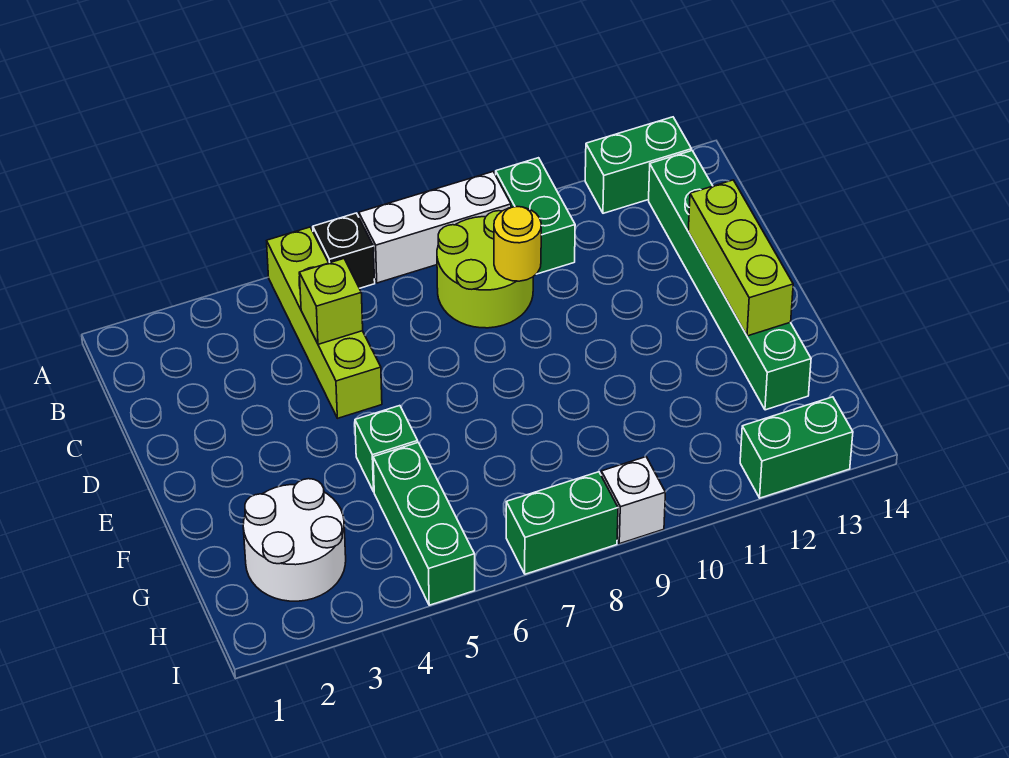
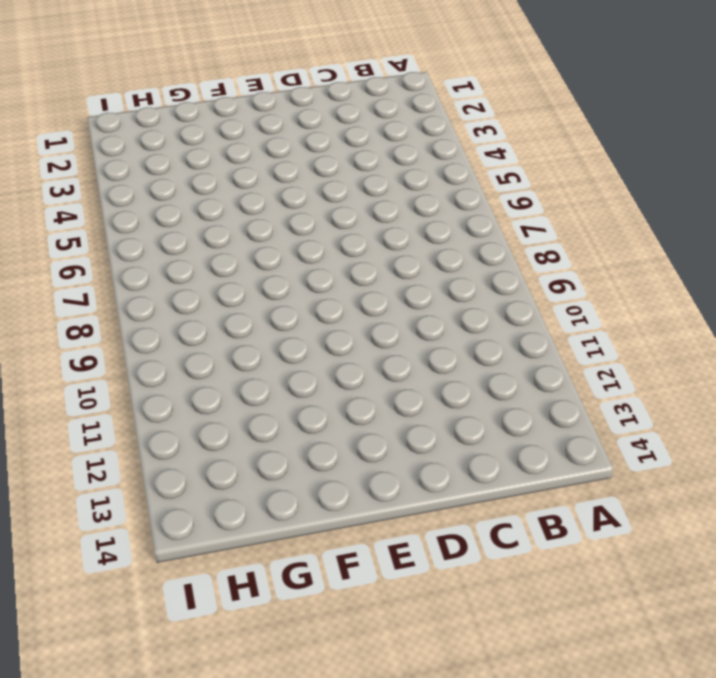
none -> lime brick A5:D5 level 1
none -> black brick A6 level 1
none -> white brick A7:A9 level 1

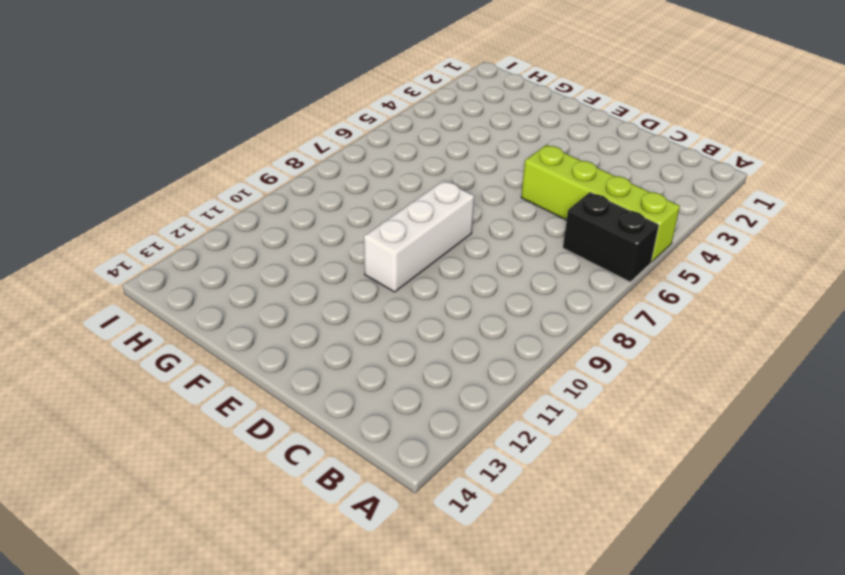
black brick A6:B6 level 1 -> black brick A6 level 1
white brick E8:E10 level 1 -> white brick A7:A9 level 1
none -> green brick A10:B10 level 1
none -> green brick A12:A13 level 1
none -> lime round brick B8:C9 level 1

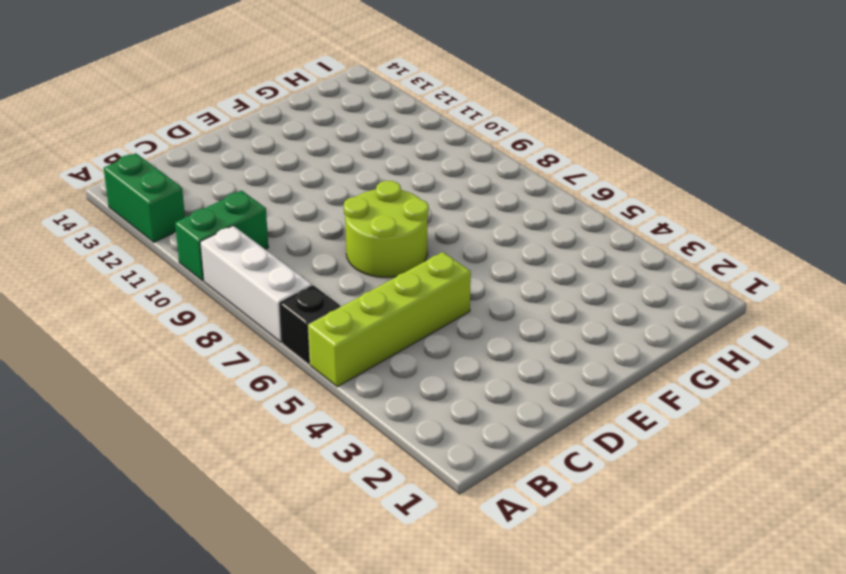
lime round brick D7:E8 level 1 -> lime round brick B8:C9 level 1
none -> green brick B13:G13 level 1
none -> green brick F5 level 1
none -> white round brick G2:H3 level 1

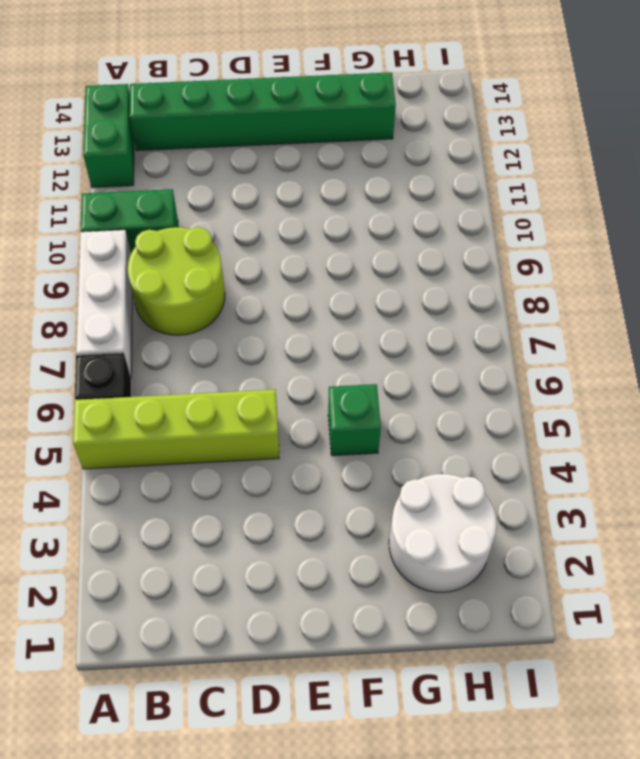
none -> green brick G5:I5 level 1
none -> green brick I7:I8 level 1
none -> white brick I9 level 1

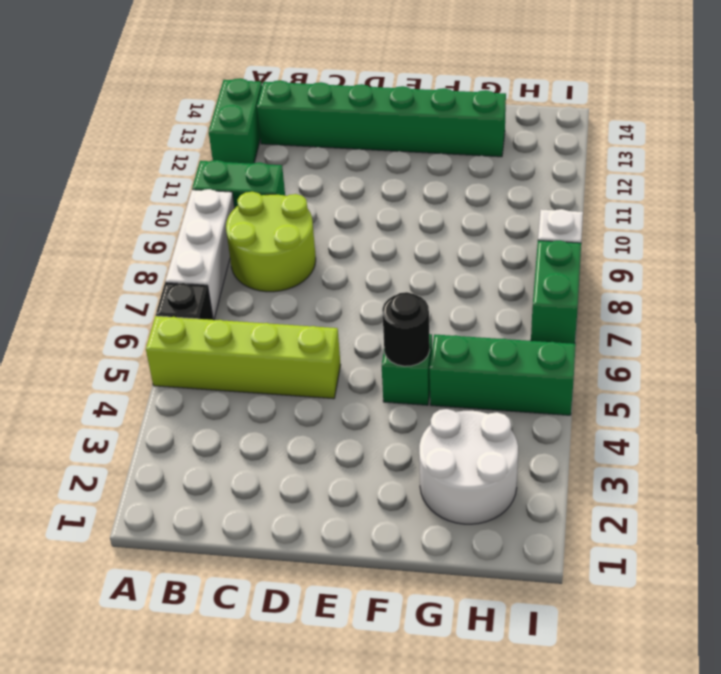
black round brick F5 level 2 -> none
none -> green brick I12:I13 level 1
none -> lime brick C5 level 2
none -> yellow round brick C9 level 2

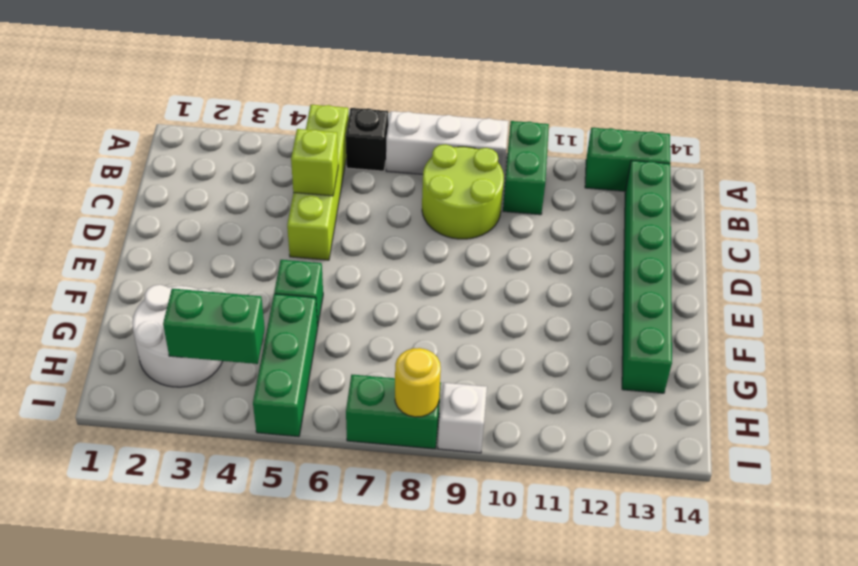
green brick H3:H4 level 2 -> green brick I12:I13 level 1
yellow round brick I8 level 2 -> yellow round brick C9 level 2
none -> lime brick D13:F13 level 2

